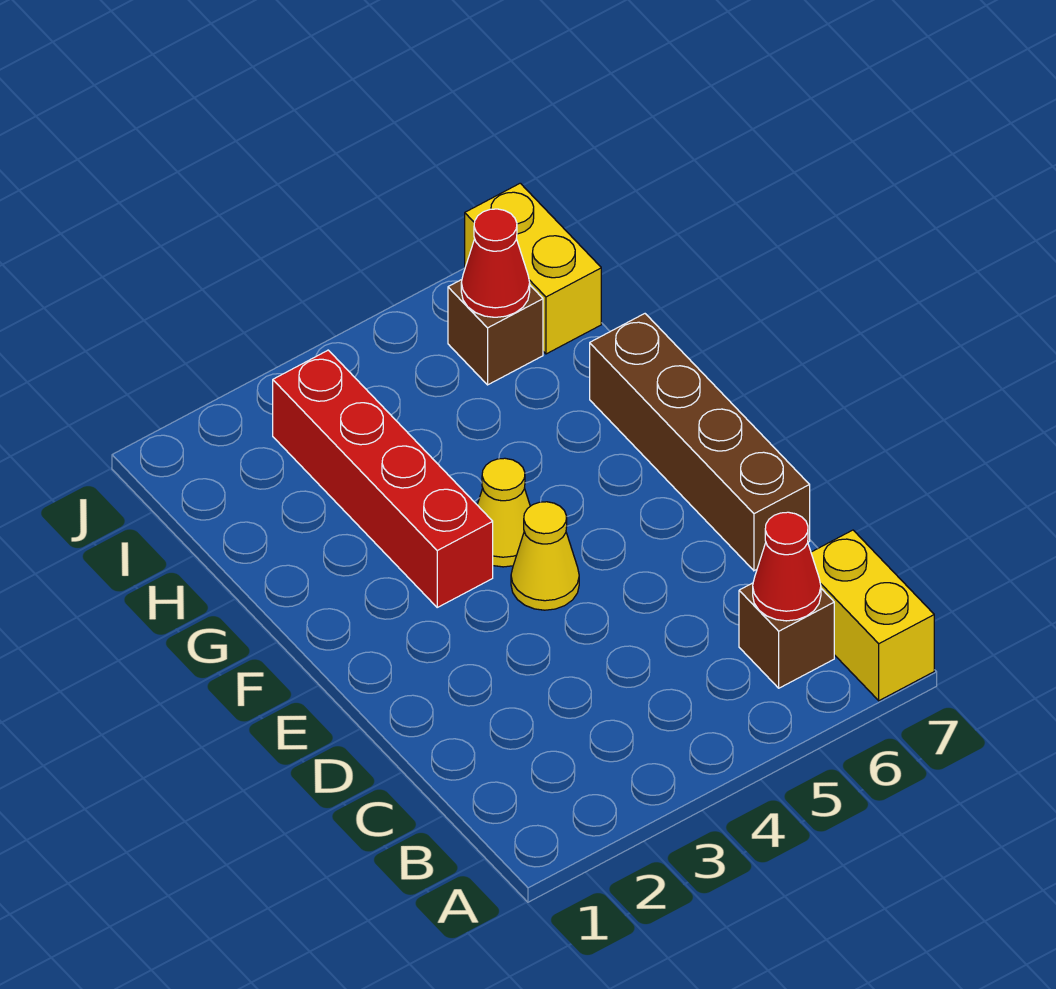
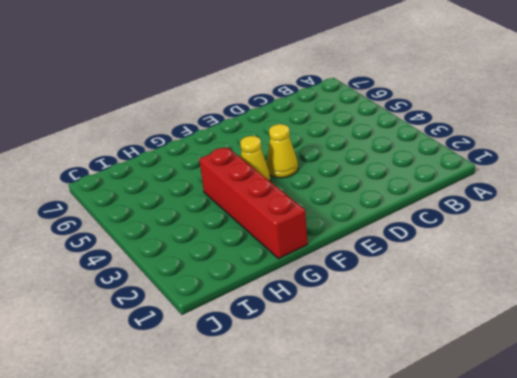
red brick G1:G4 level 1 -> red brick F3:I3 level 1
none -> yellow brick A7:B7 level 1
none -> brown brick B6 level 1

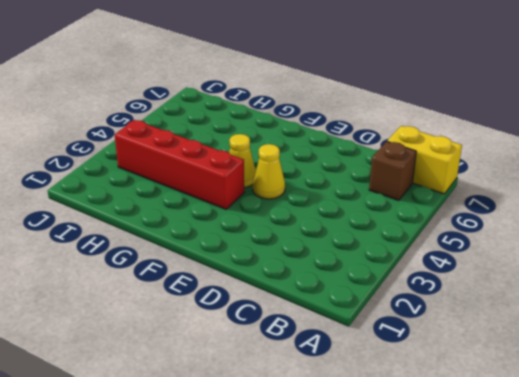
none -> brown brick D7:G7 level 1
none -> brown brick I6 level 1

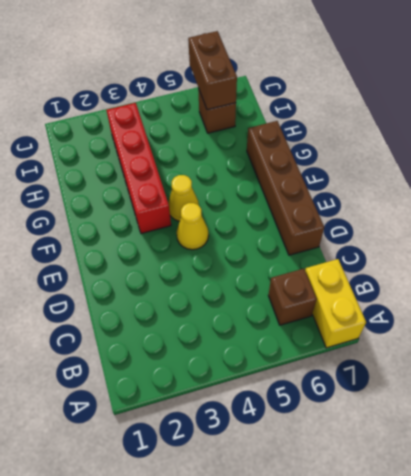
brown brick I6:J6 level 2 -> red cone I6 level 2
none -> yellow brick I7:J7 level 1
none -> red cone B6 level 2

